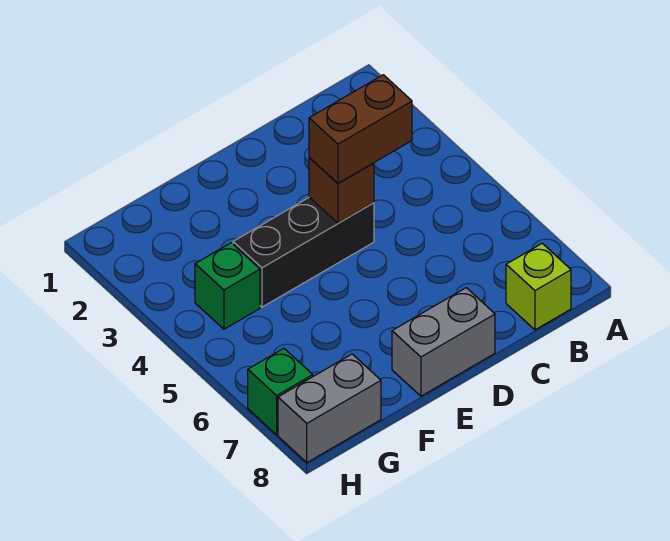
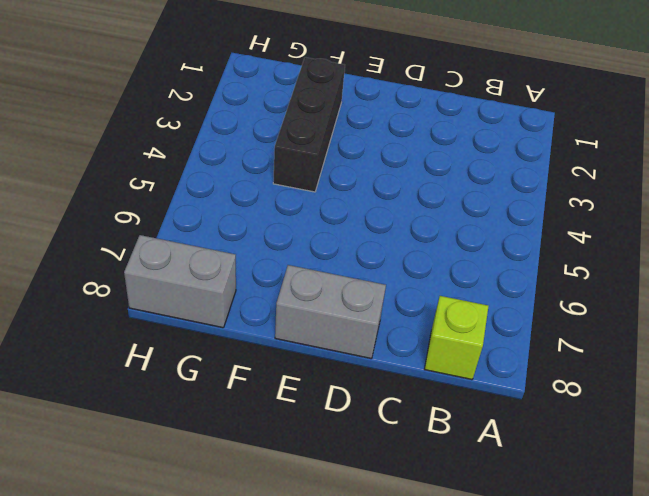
black brick F2:F4 level 1 -> black brick D4:F4 level 1
none -> green brick G4 level 1
none -> green brick H7 level 1

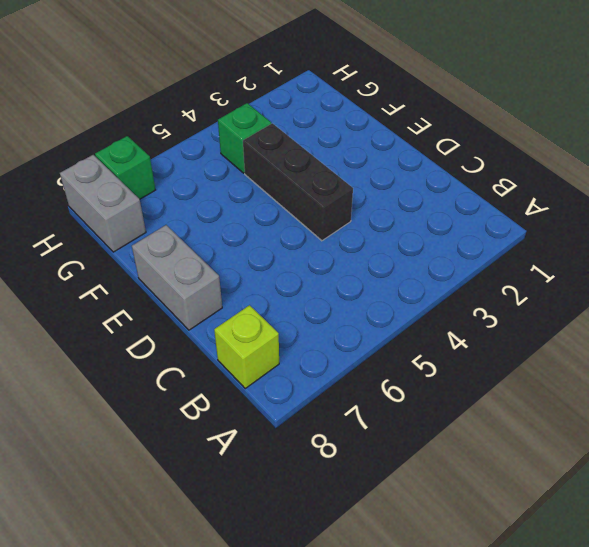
none -> brown brick D4 level 2
none -> brown brick C4:D4 level 3

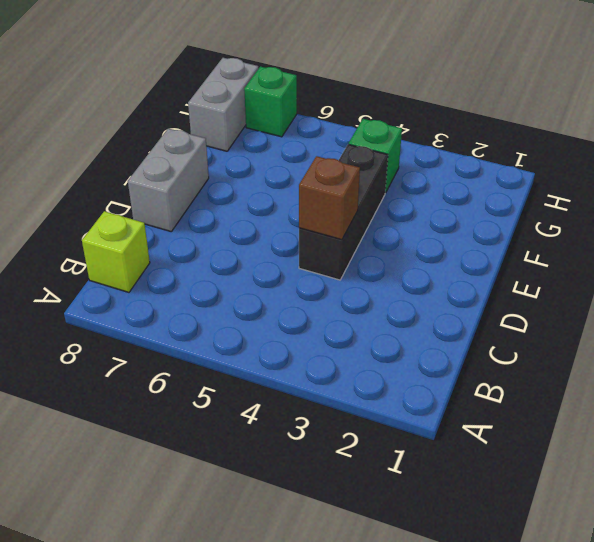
none -> brown brick C4:D4 level 3

